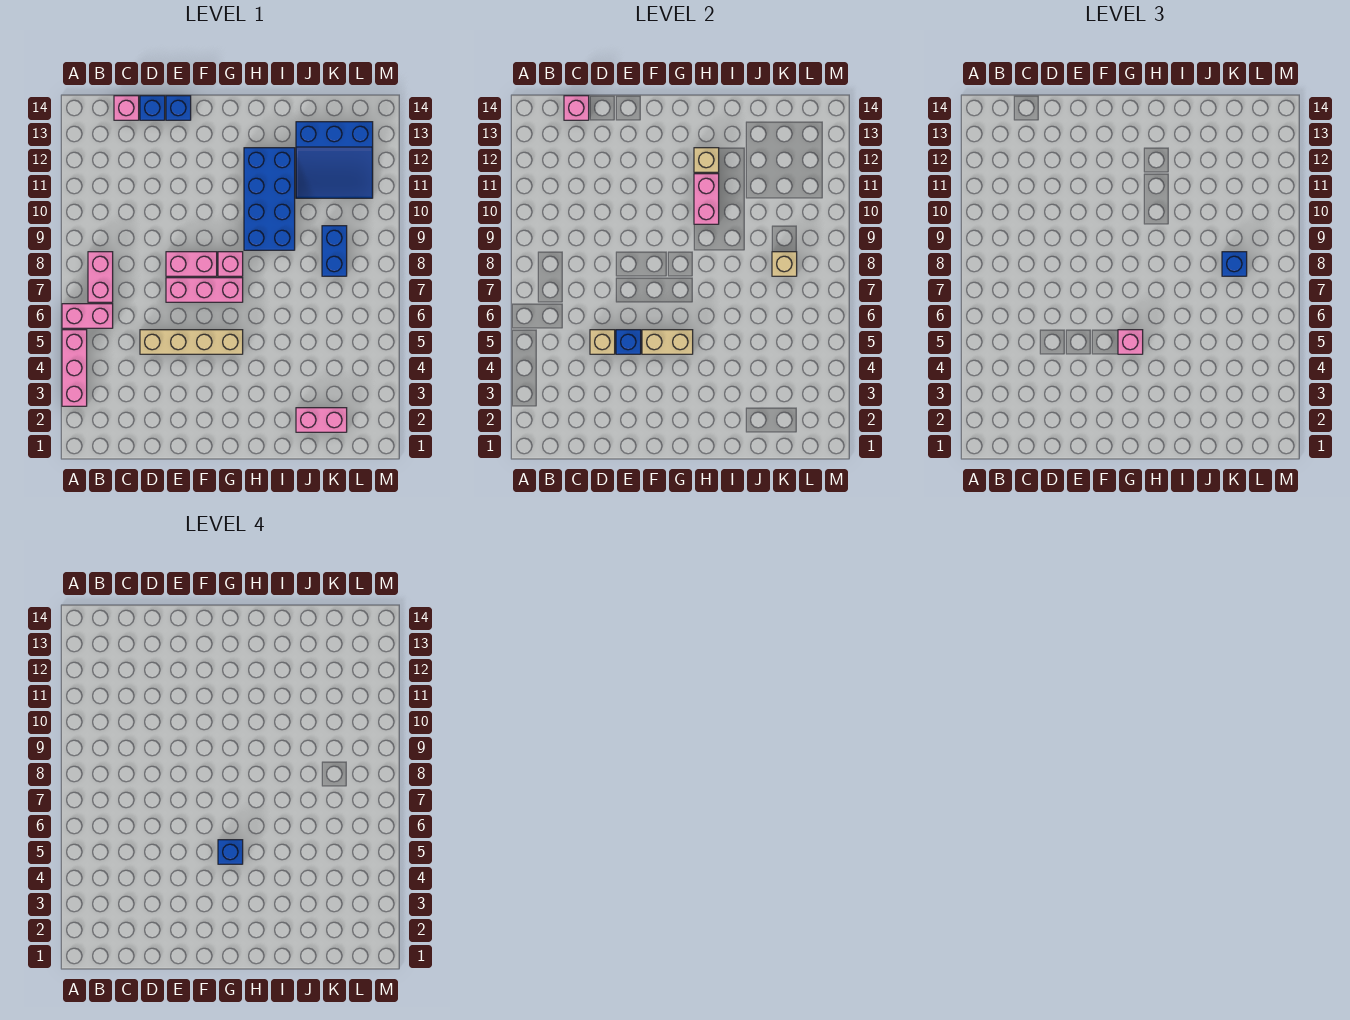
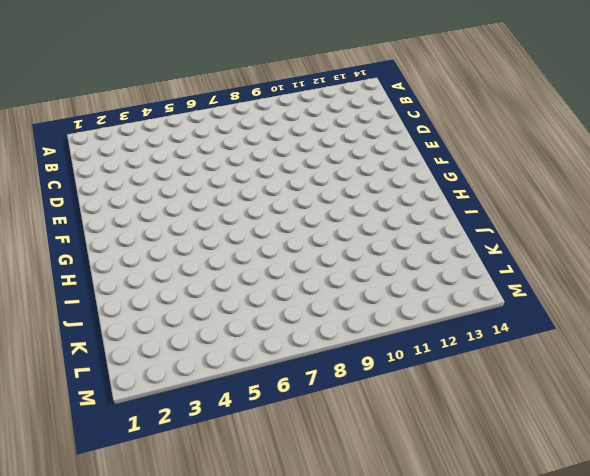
none -> pink brick A3:A5 level 1
none -> pink brick A6:B6 level 1
none -> pink brick B7:B8 level 1

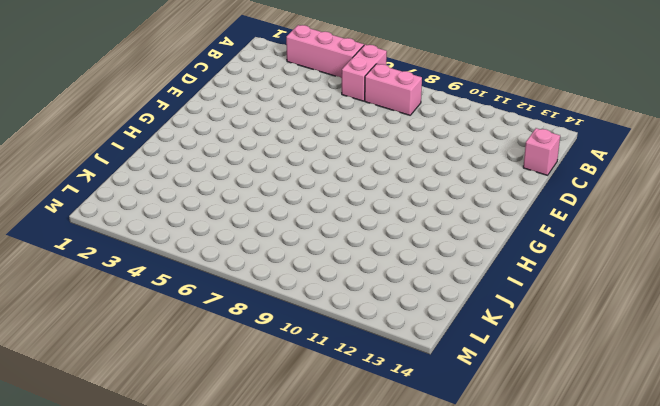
none -> tan brick D5:G5 level 1
none -> blue brick D14 level 1
none -> pink brick E7:G7 level 1

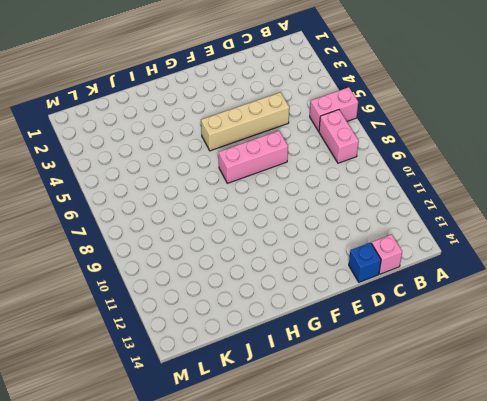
none -> pink brick A3:A5 level 1
none -> pink brick E8:F8 level 1
none -> blue brick E14 level 1

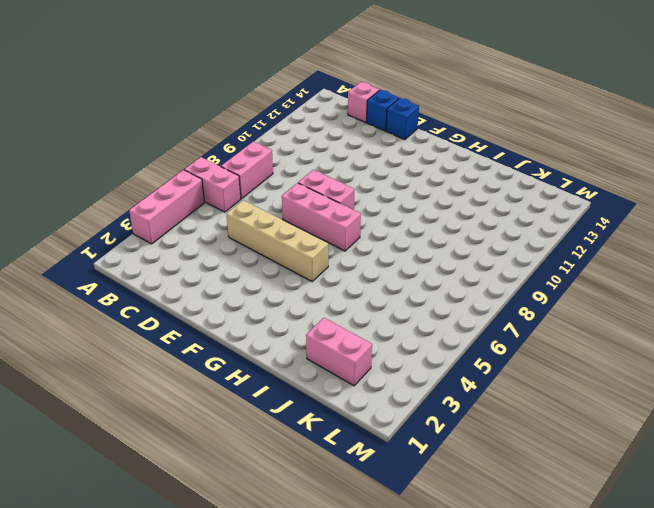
none -> pink brick G8 level 1
none -> blue brick H9:I12 level 1
none -> blue slope J11:L13 level 1 top 13

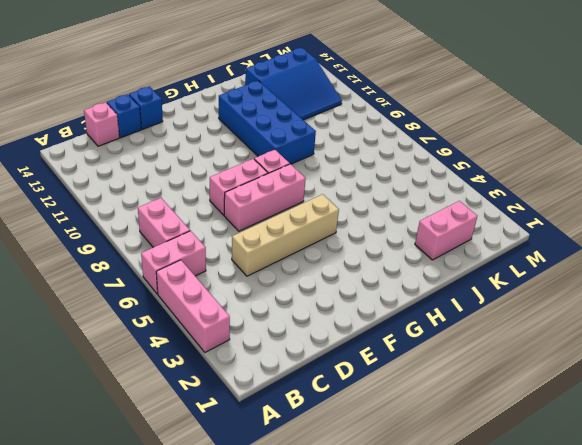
none -> blue brick K8:K9 level 1
none -> pink brick C14 level 2
none -> tan brick D5 level 2

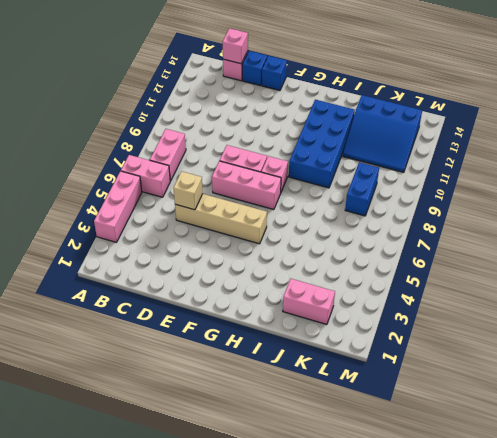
none -> blue brick E5 level 2
none -> tan brick F5:G5 level 2
none -> pink brick H10:H11 level 2

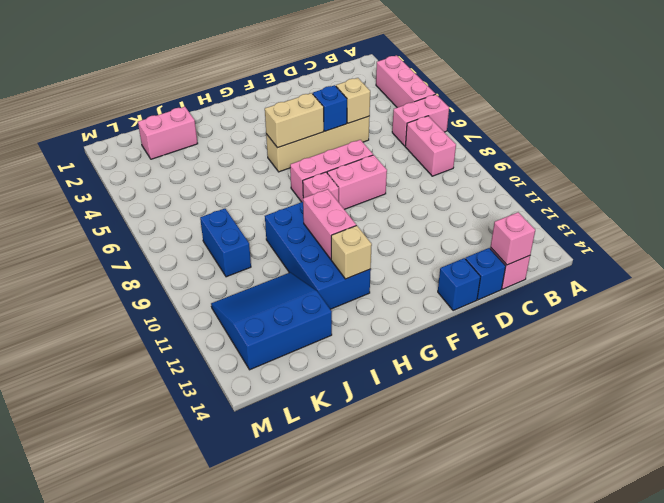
none -> tan brick K8 level 2
none -> pink brick G5 level 3
none -> blue brick K8 level 3

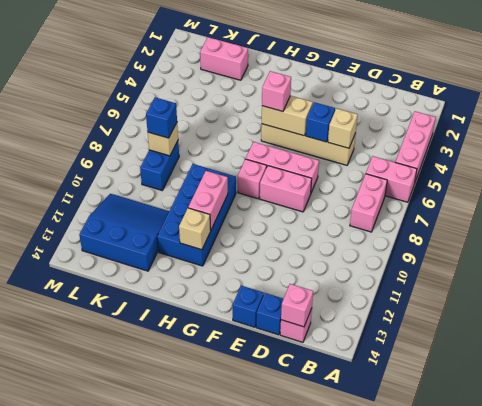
none -> blue brick G5 level 4

